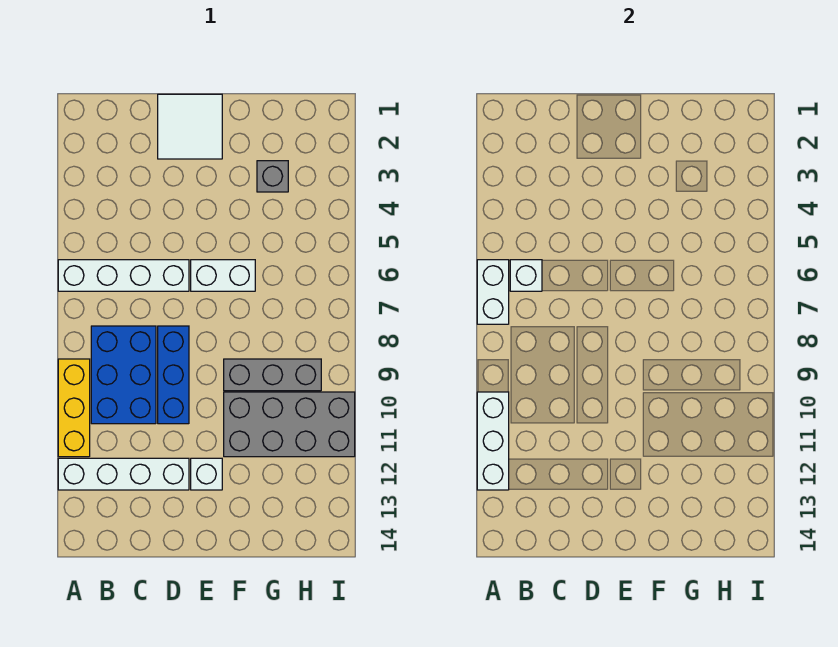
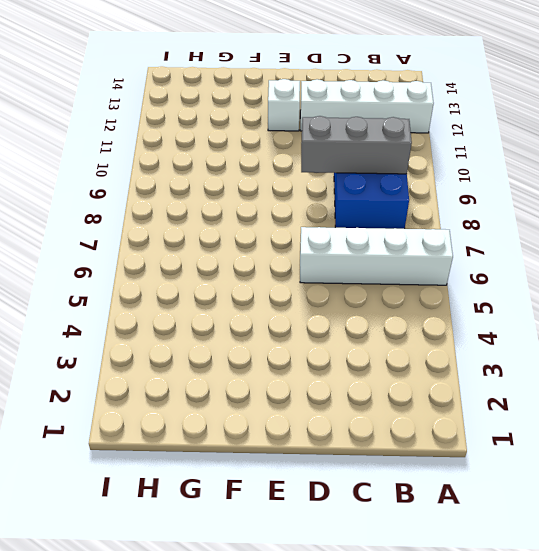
grey brick B9:D9 level 2 -> grey brick F9:H9 level 1
none -> yellow brick A9:A11 level 1
none -> white tile D1:E2 level 1
none -> blue brick D8:D10 level 1

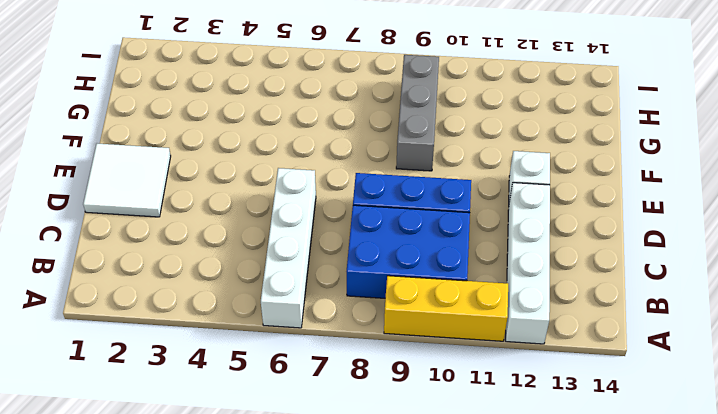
none -> white brick E6:F6 level 1
none -> grey brick F10:I11 level 1
none -> grey brick G3 level 1

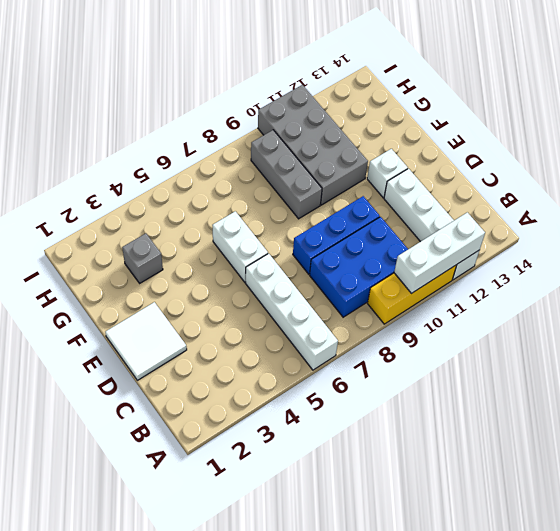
none -> white brick A6:A7 level 2
none -> white brick B6 level 2

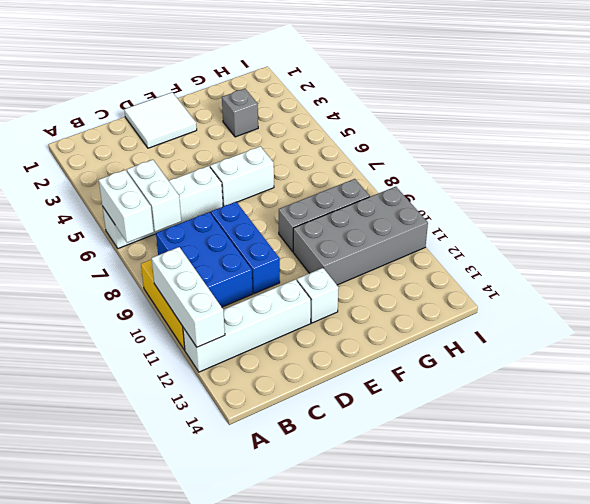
white brick B6:B7 level 2 -> white brick B6 level 2

